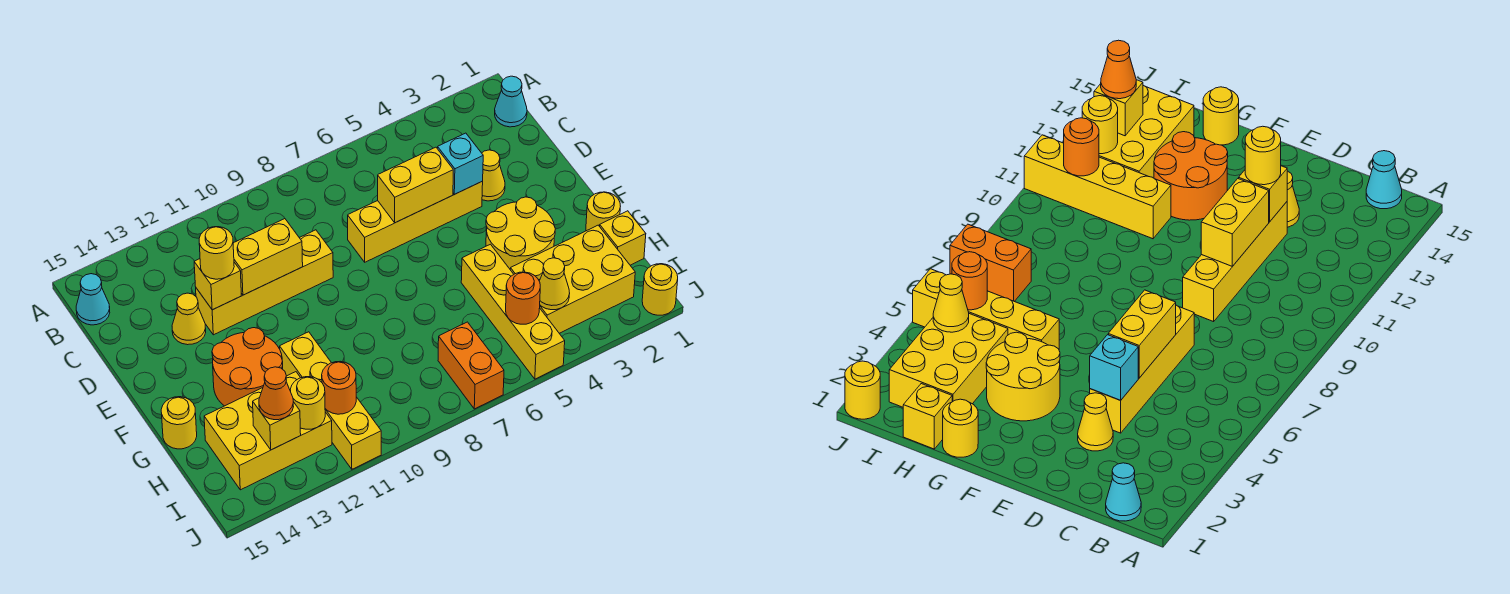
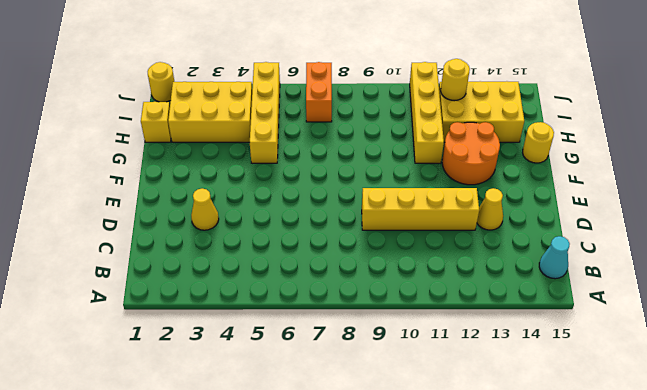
none -> cyan cone B1 level 1
none -> yellow brick D4:D7 level 1
none -> yellow round brick F3:G4 level 1

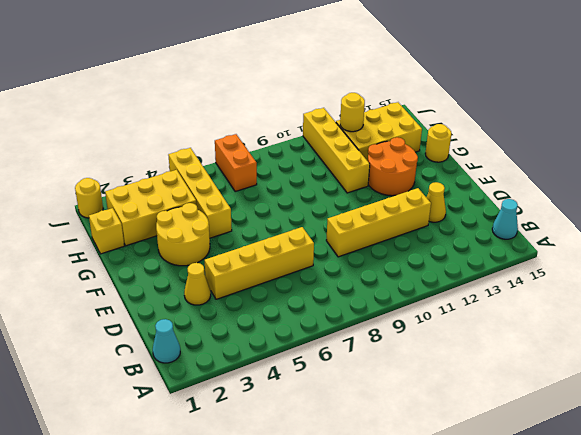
none -> yellow round brick G1 level 1
none -> cyan brick D4 level 2
none -> yellow brick D5:D6 level 2

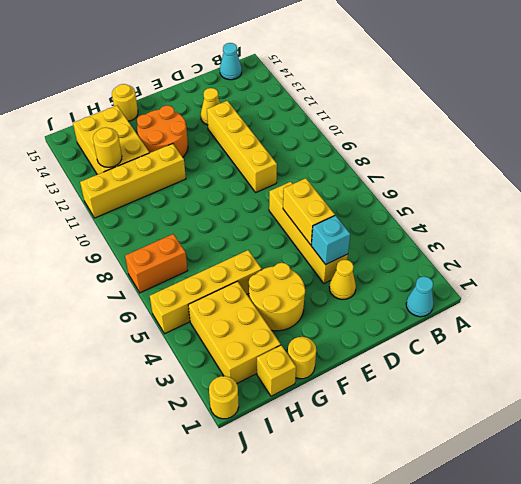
none -> yellow brick D10:D11 level 2
none -> yellow brick D12 level 2
none -> yellow cone I4 level 2

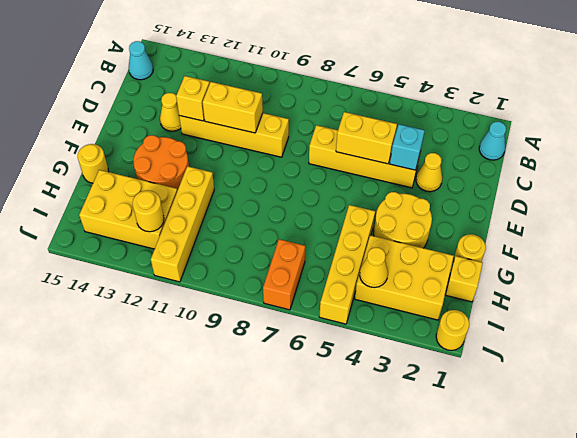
none -> orange round brick I5 level 2
none -> orange round brick I11 level 2
none -> yellow brick I13 level 2

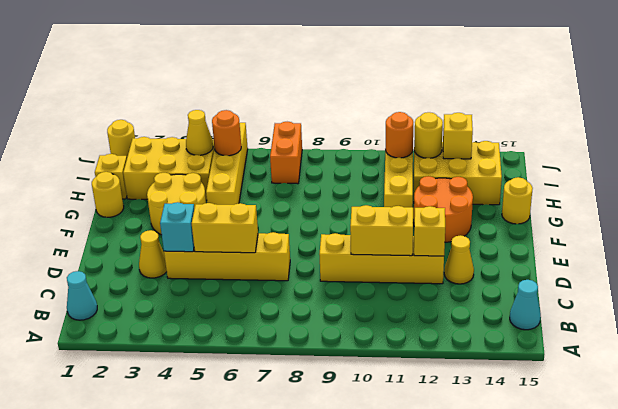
none -> yellow round brick D12 level 3
none -> orange cone I13 level 3

